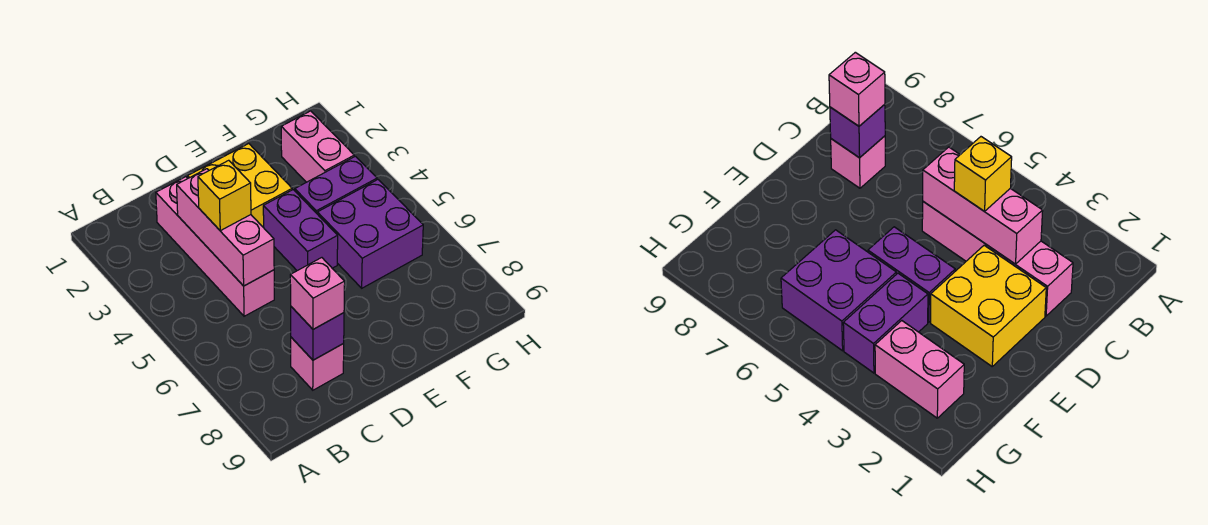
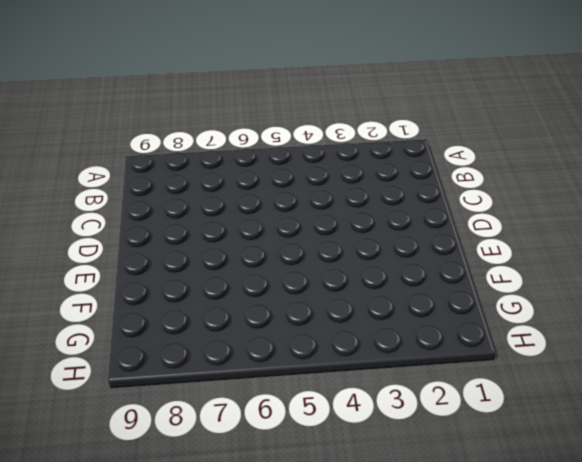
none -> pink brick C2:C5 level 1
none -> pink brick C8 level 1

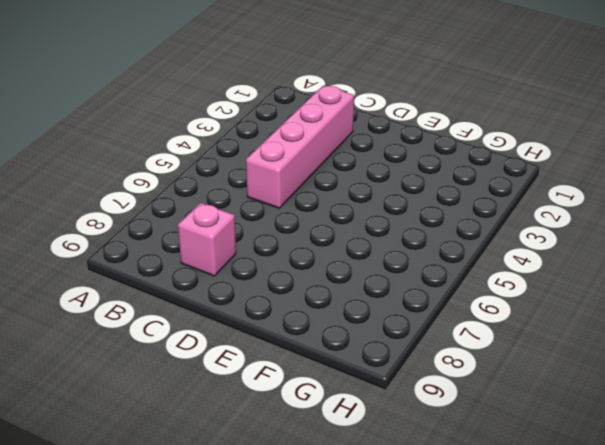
none -> yellow brick D2:E3 level 1
none -> purple brick E4:E5 level 1

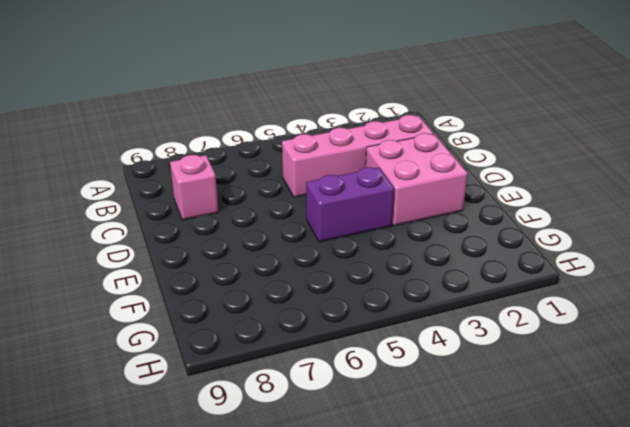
pink brick D2:E3 level 1 -> yellow brick D2:E3 level 1
none -> purple brick F4:G4 level 1
none -> purple brick F5:G6 level 1

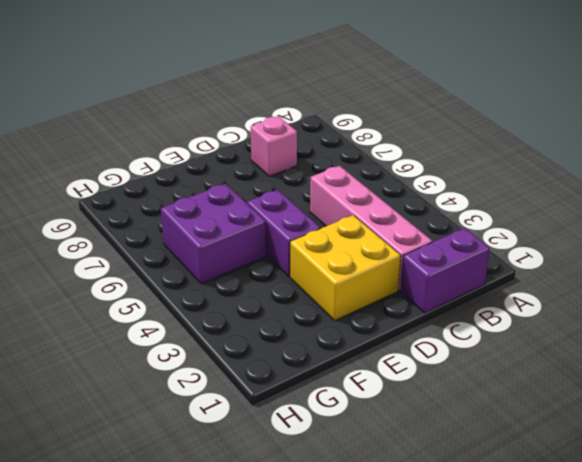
purple brick B1:C1 level 1 -> purple brick F4:G4 level 1
none -> pink brick G2:G3 level 1
none -> pink brick C3:C5 level 2

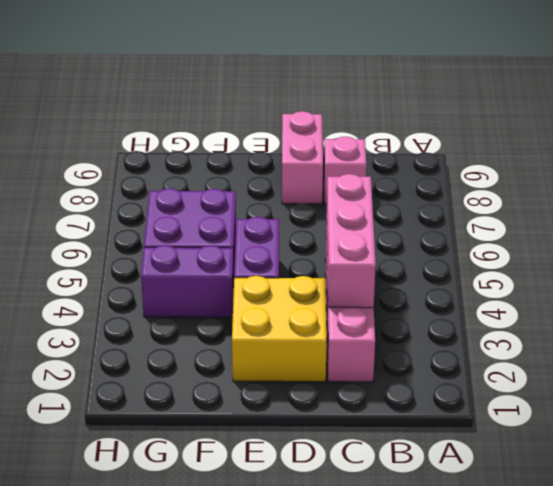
pink brick D8:D9 level 1 -> pink brick G2:G3 level 1
none -> purple brick C8 level 2
none -> yellow brick C4 level 3

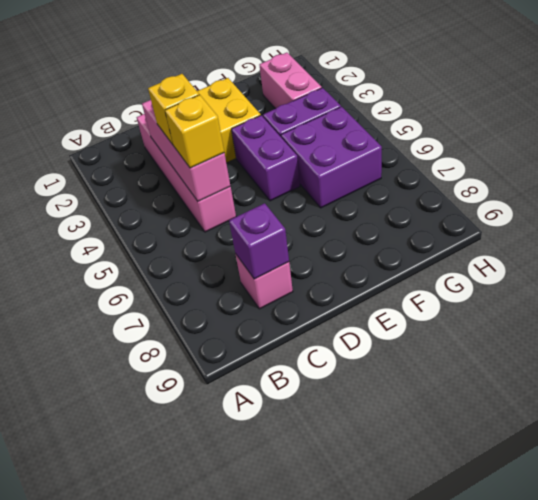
yellow brick C5 level 3 -> none
none -> pink brick C8 level 3

